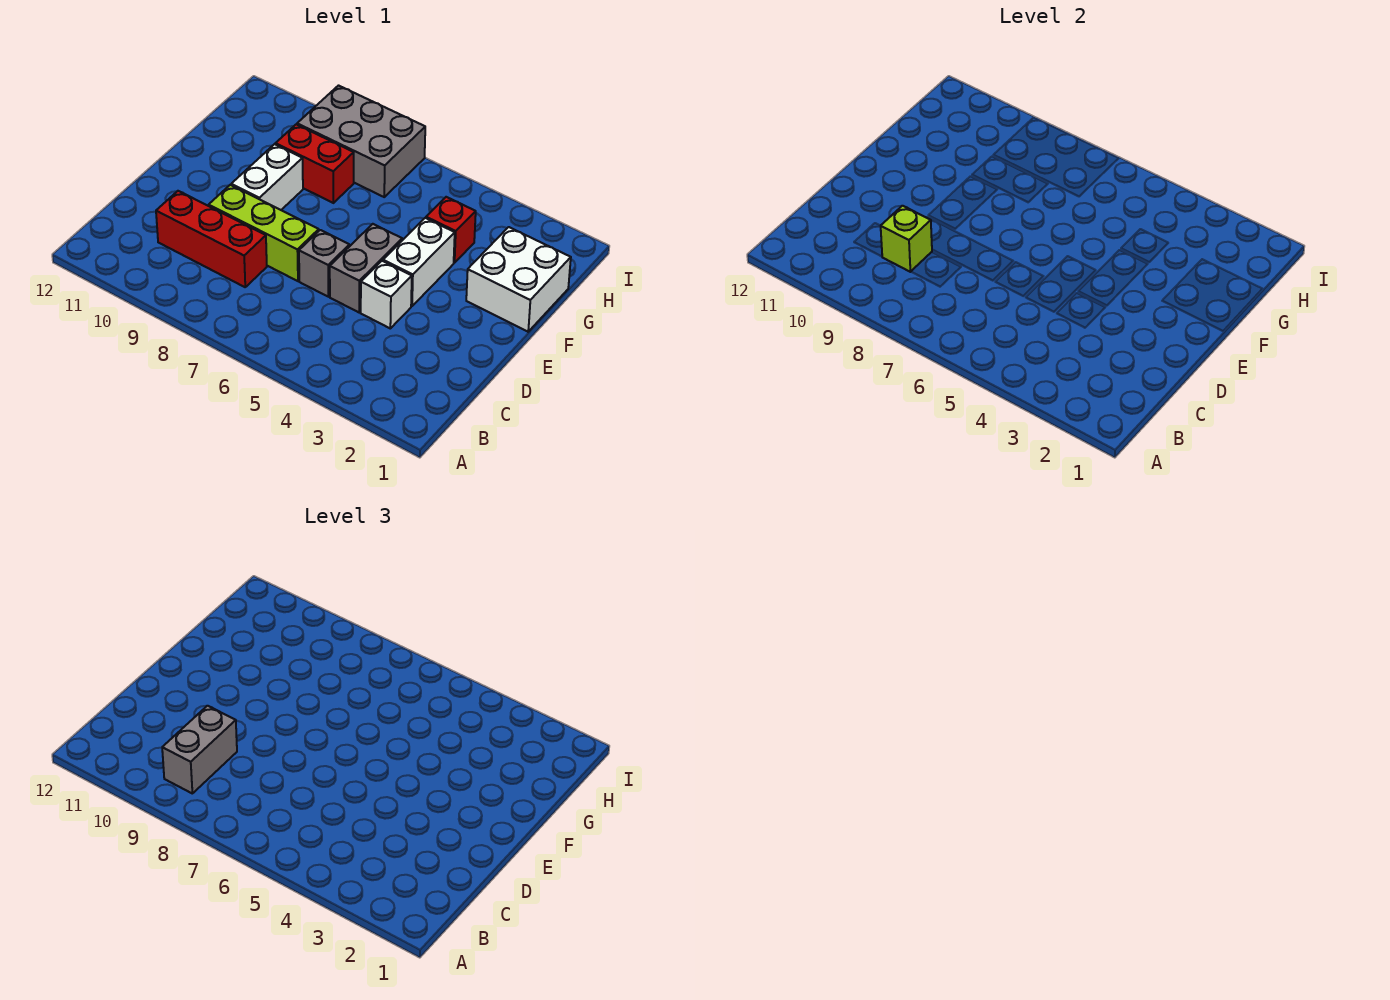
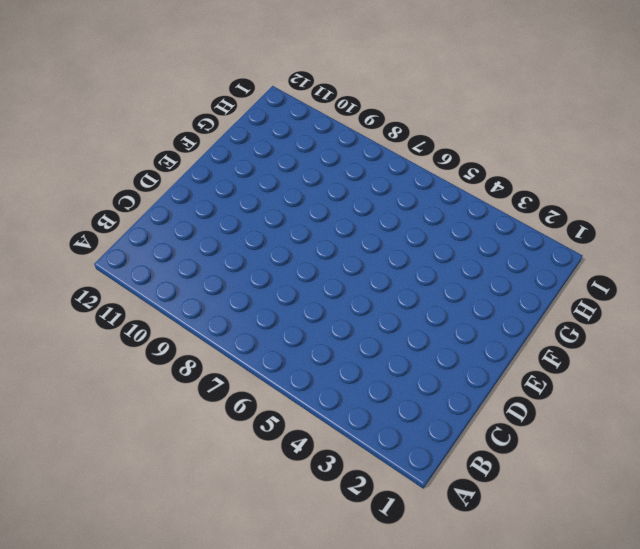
none -> red brick C8:C10 level 1
none -> white brick D4 level 1
none -> grey brick D5:E5 level 1

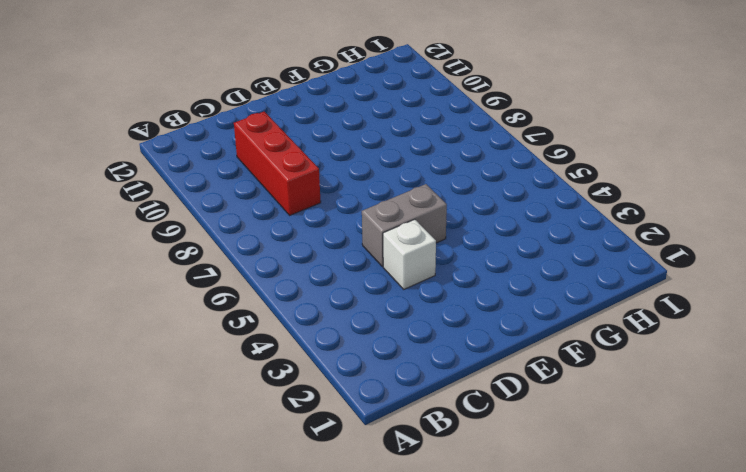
none -> grey brick D6 level 1
none -> lime brick D7:D9 level 1
none -> white brick E4:F4 level 1

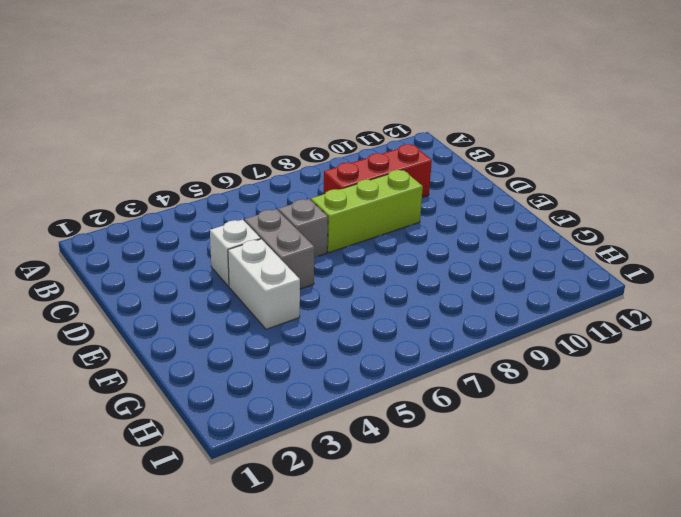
none -> white brick E9:F9 level 1
none -> white brick F1:G2 level 1
none -> red brick G4 level 1

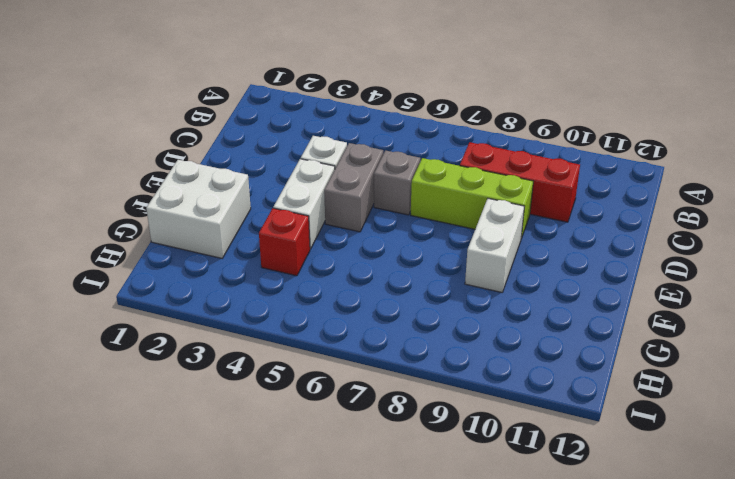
none -> red brick G8:G9 level 1
none -> grey brick H7:I9 level 1
none -> lime brick C9 level 2

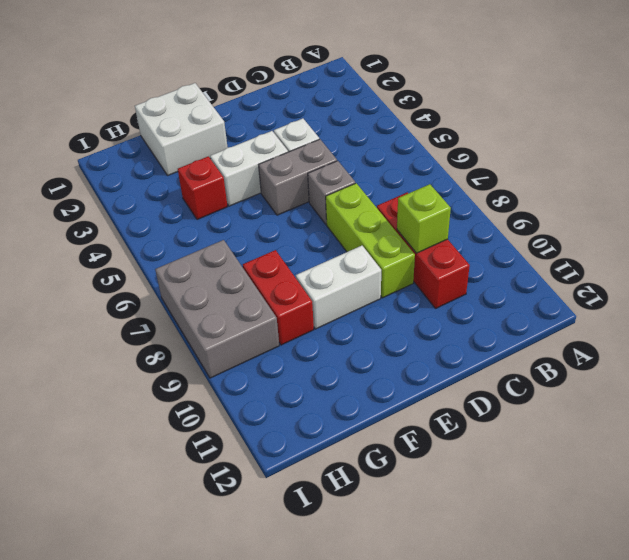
none -> grey brick B9:C9 level 3

